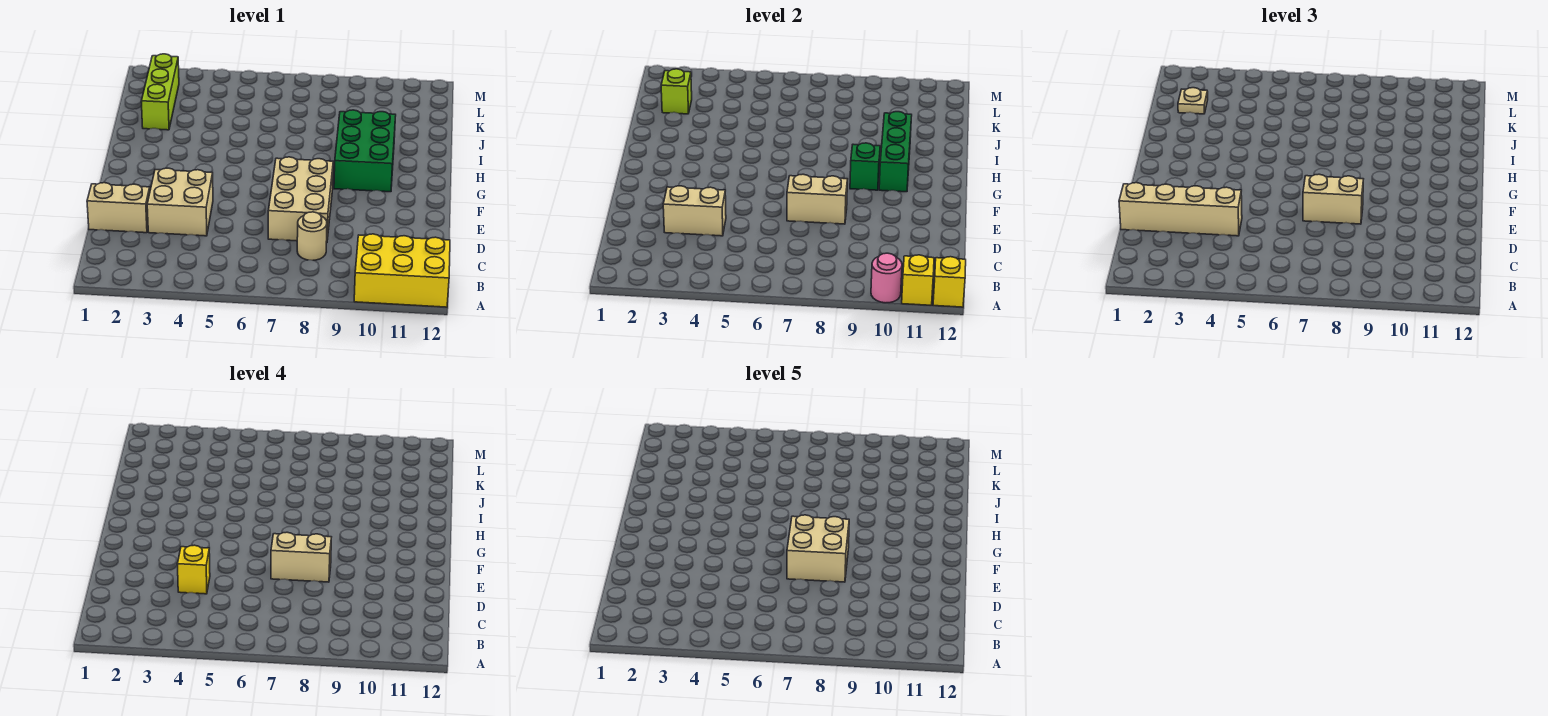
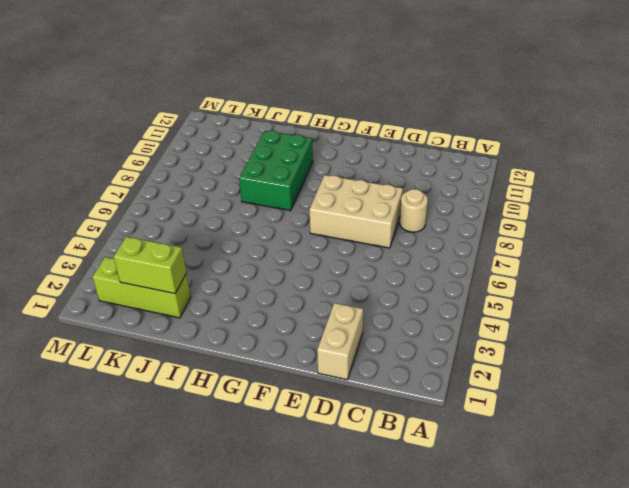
green brick H8:I10 level 1 -> green brick G9:I10 level 1
lime brick J2:K2 level 2 -> lime brick K2 level 2
none -> yellow brick A10:B12 level 1
none -> tan brick D3:E4 level 1
none -> pink round brick A10 level 2

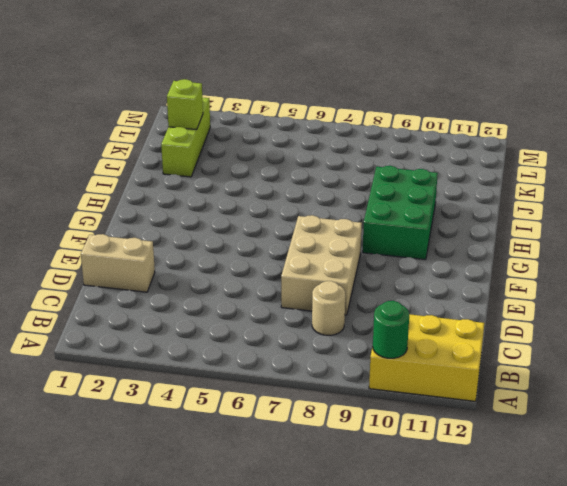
green round brick A10 level 2 -> pink round brick A10 level 2
none -> tan brick D3:E4 level 1
none -> yellow brick A11 level 2
none -> yellow brick A12 level 2

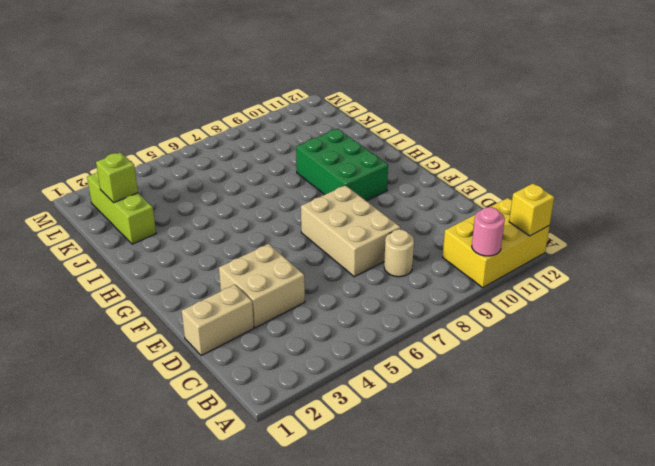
none -> yellow brick A11 level 2
none -> tan brick D3:D4 level 2
none -> tan brick E7:E8 level 2

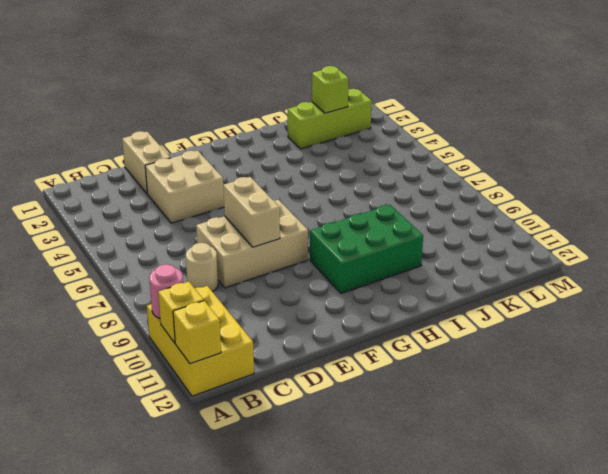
none -> tan brick D3:D4 level 2
none -> green brick G9 level 2
none -> green brick G10:I10 level 2

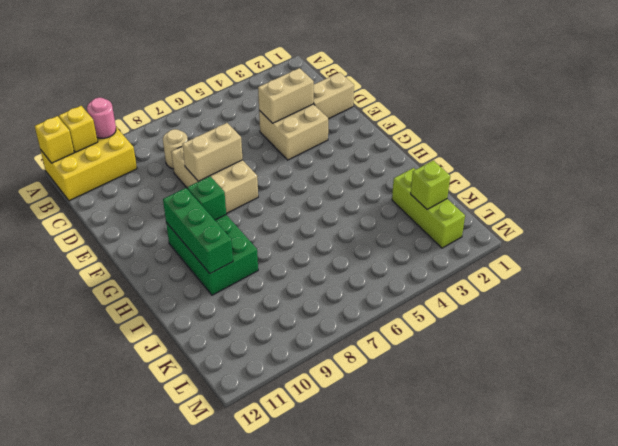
none -> tan brick D1:D4 level 3
none -> tan brick E7:E8 level 3
none -> tan plate K2 level 3

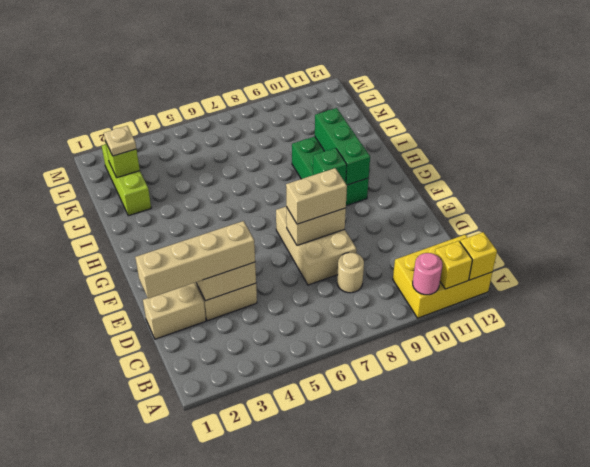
none -> yellow brick D4 level 4
none -> tan brick E7:E8 level 4
none -> tan brick E7:F8 level 5

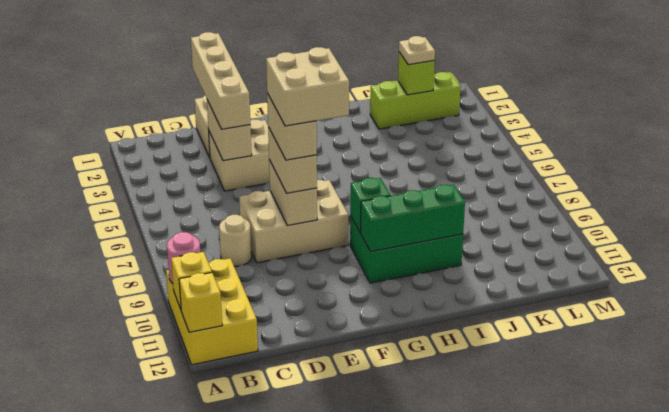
none -> yellow brick D4 level 4

